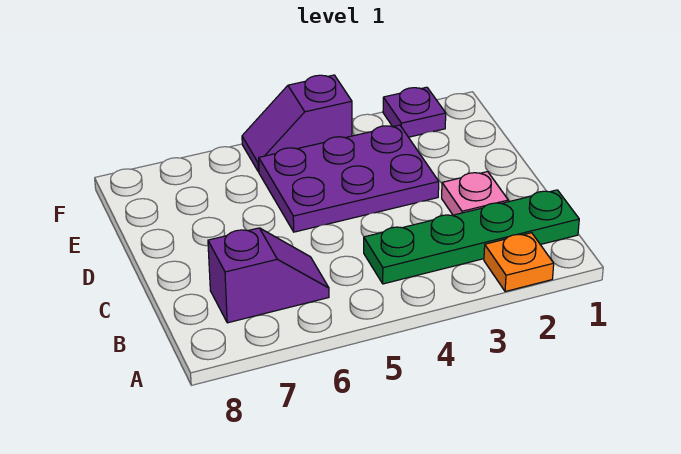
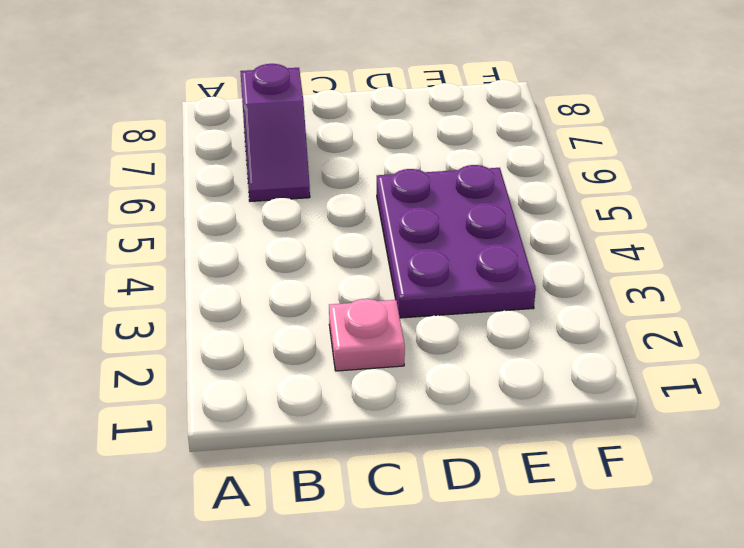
none -> orange plate A2 level 1
none -> green plate B1:B4 level 1

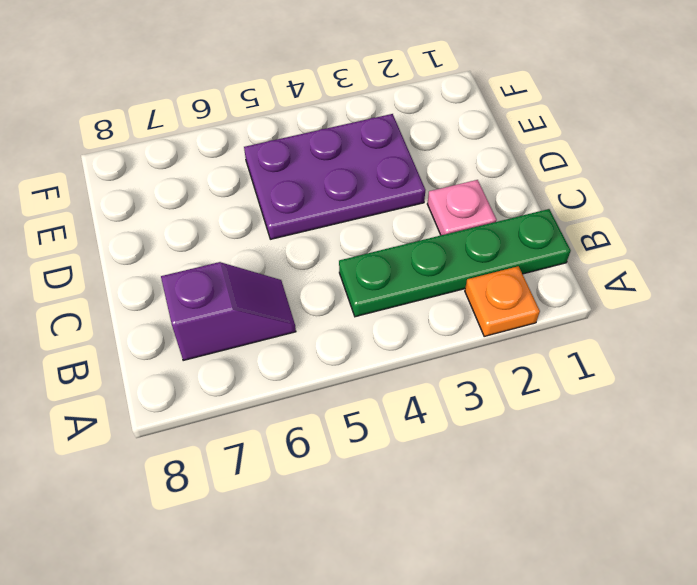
none -> purple plate F2 level 1
none -> purple slope F4:F5 level 1 top 4

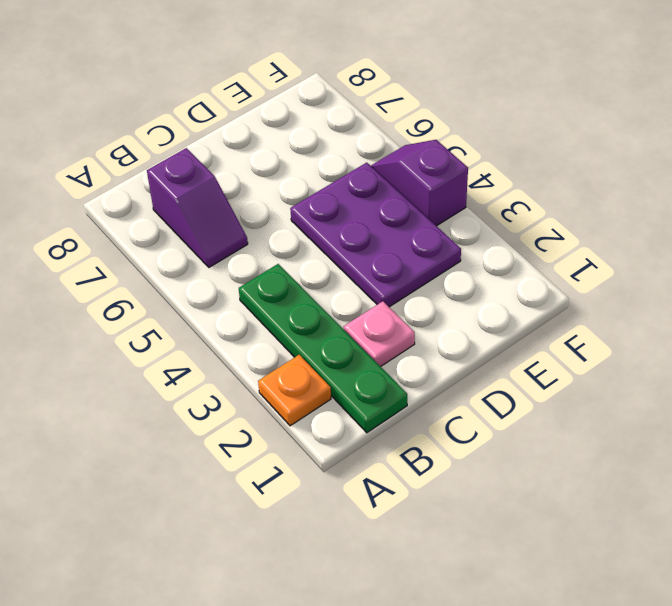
none -> purple plate F2 level 1

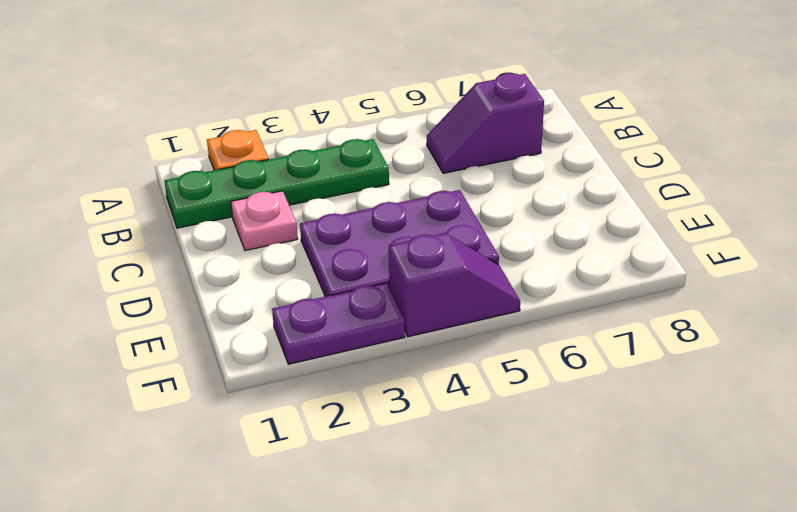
purple plate F2:F3 level 1 -> purple plate F2 level 1

